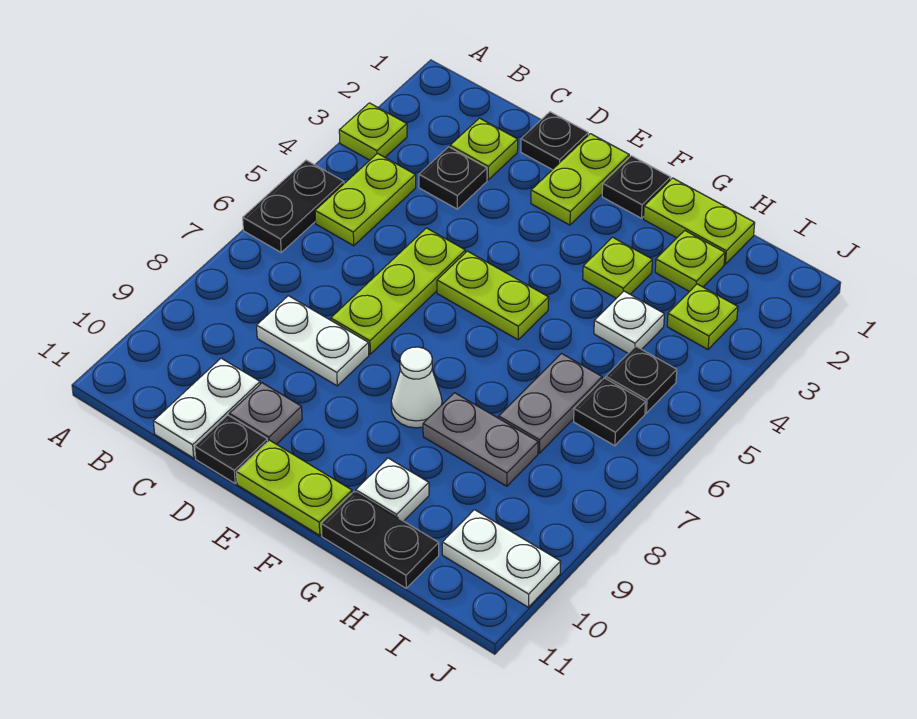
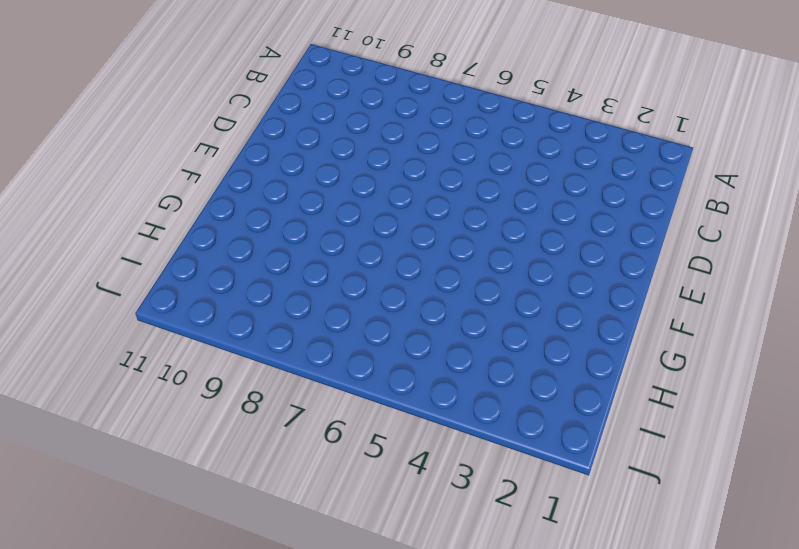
none -> lime plate A3 level 1
none -> black plate A5:A6 level 1
none -> lime plate B4:B5 level 1

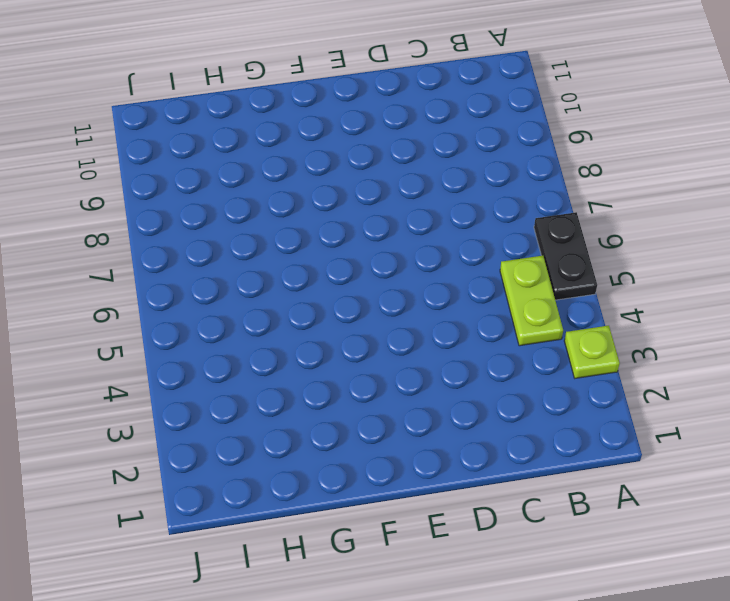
none -> lime plate C2 level 1
none -> black plate C3 level 1
none -> white plate C8:D8 level 1

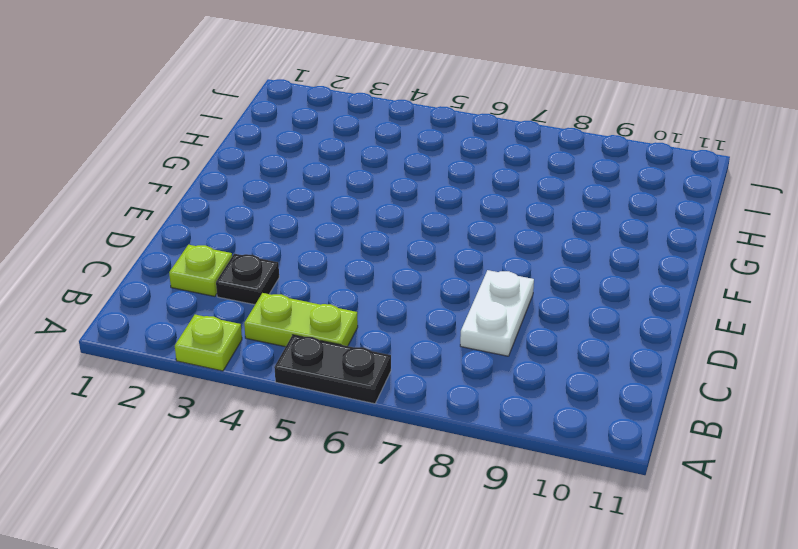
none -> white plate C10:C11 level 1
none -> black plate D1 level 1
none -> lime plate D5:D7 level 1

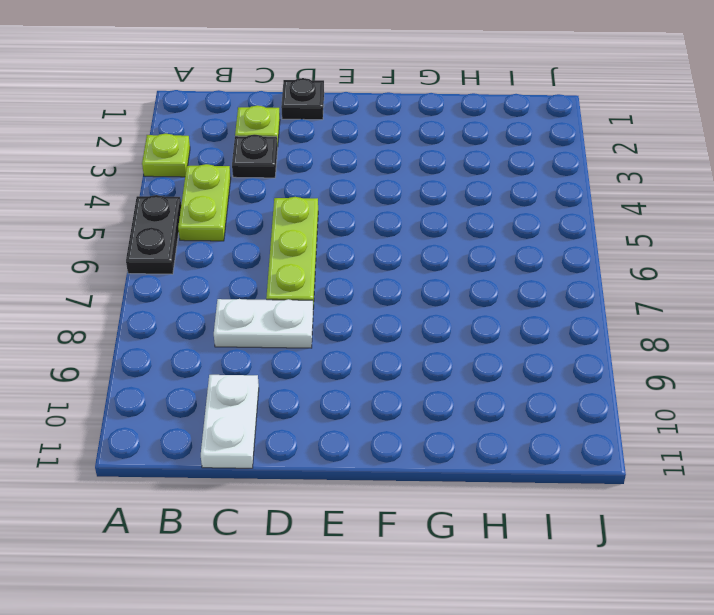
none -> grey plate D10 level 1
none -> black plate D11 level 1
none -> lime plate E1:E2 level 1

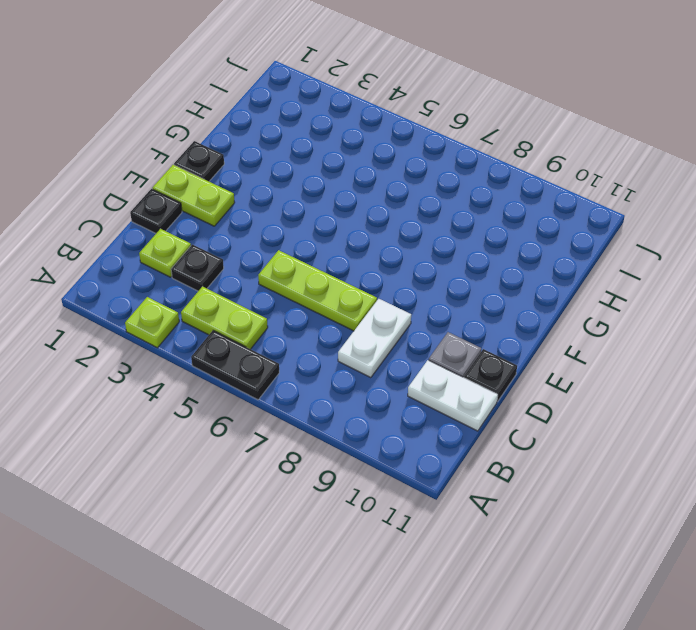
none -> lime plate E5:F5 level 1
none -> lime plate E11:F11 level 1
none -> white cone F8 level 1

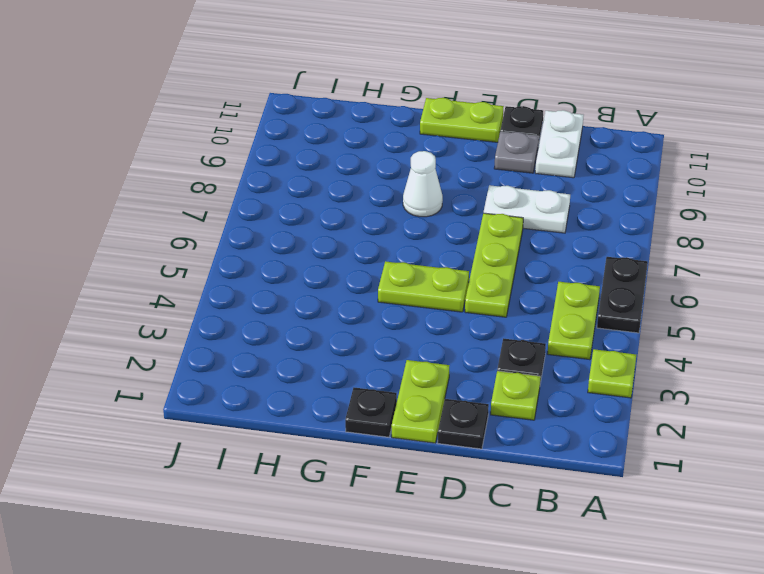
none -> lime plate G1:H1 level 1
none -> lime plate G3 level 1
none -> grey plate G8:H8 level 1

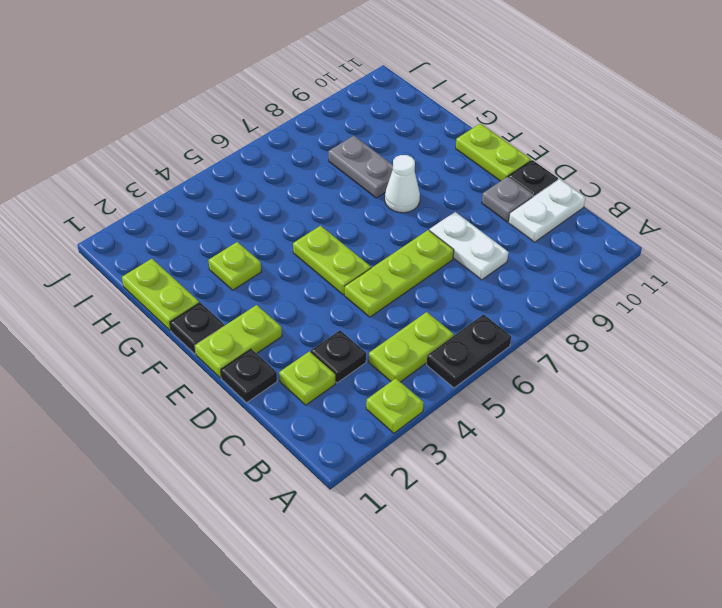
none -> white plate G10 level 1
none -> black plate G11:H11 level 1
none -> lime plate H2 level 1

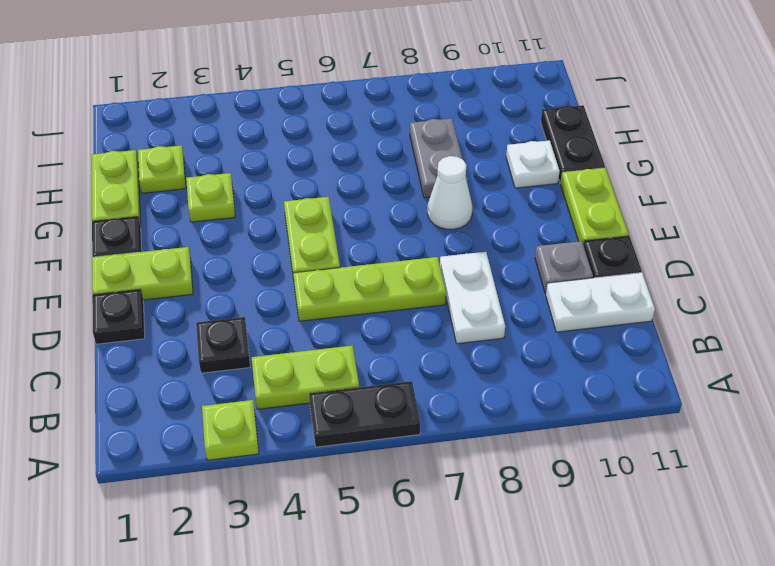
none -> lime plate C2 level 1
none -> white plate H4 level 1
none -> grey plate H6:H7 level 1

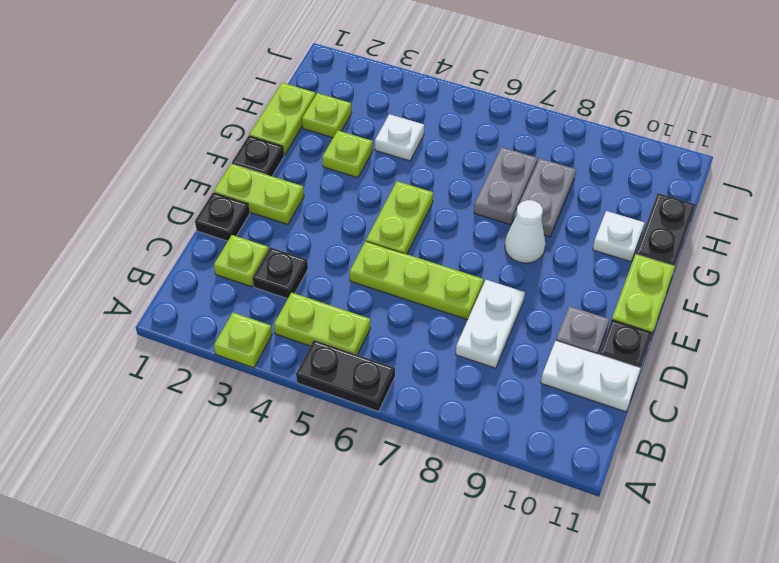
grey plate G7:H7 level 1 -> grey plate H6:H7 level 1
none -> lime plate I3 level 1
none -> black plate I5 level 1
none -> black plate I6 level 1

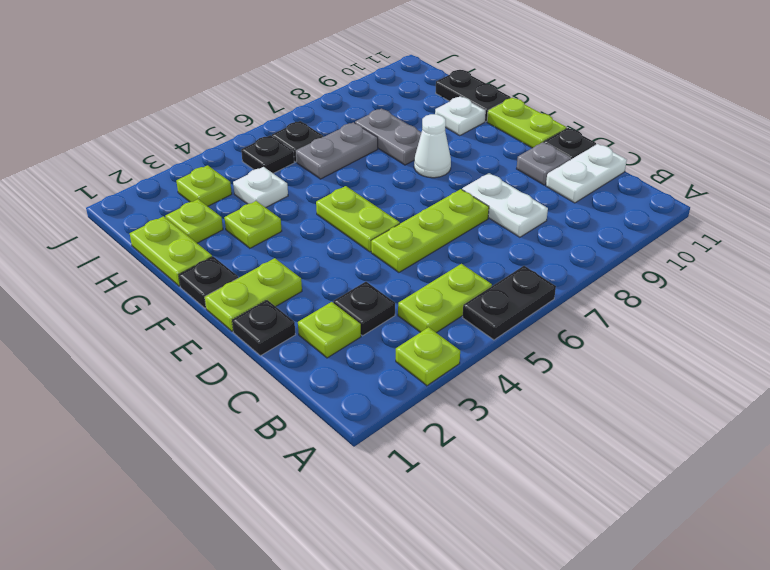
none -> white plate I10:J10 level 1

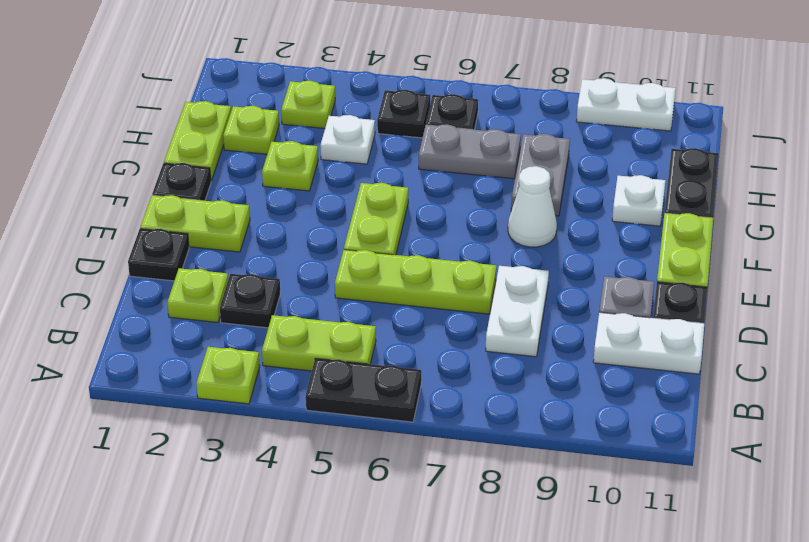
white plate J9:J10 level 1 -> white plate I10:J10 level 1

